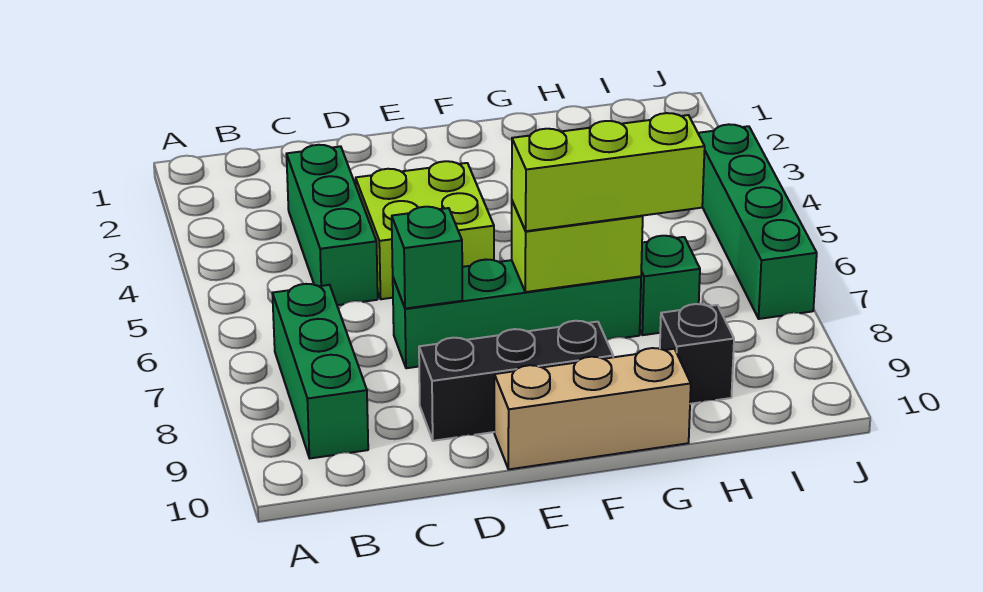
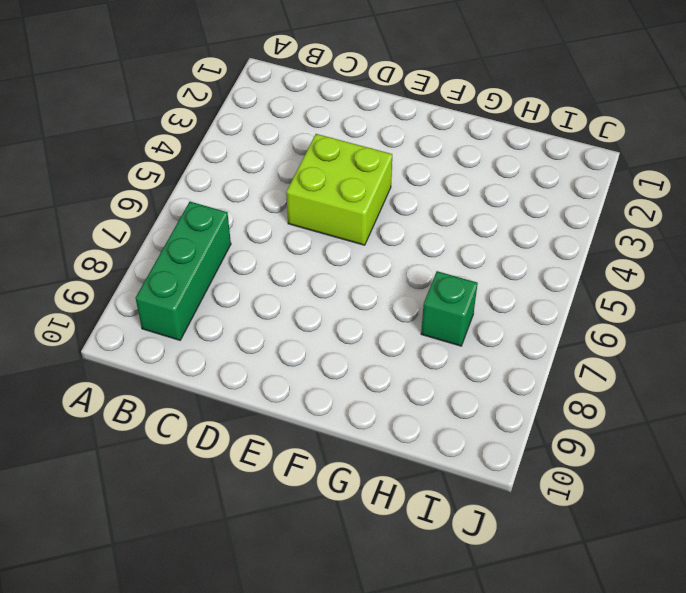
none -> green brick C3:C5 level 1
none -> green brick D7:G7 level 1
none -> black brick D9:F9 level 1

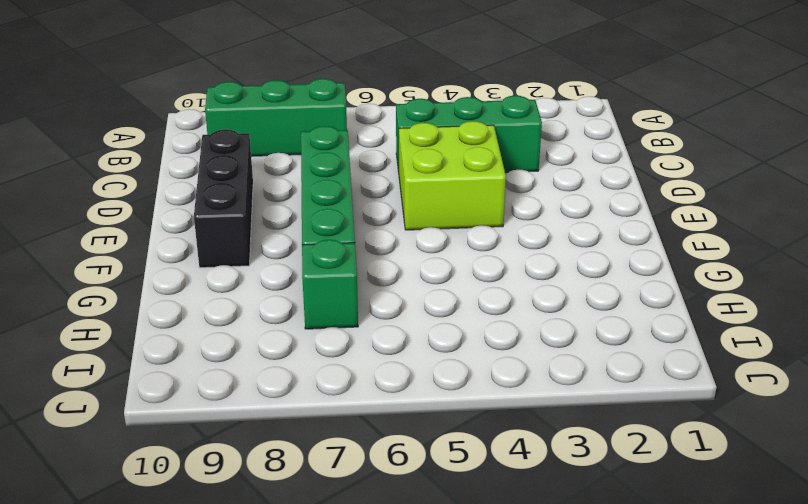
none -> tan brick E10:G10 level 1
none -> black brick H9 level 1
none -> green brick J4:J7 level 1

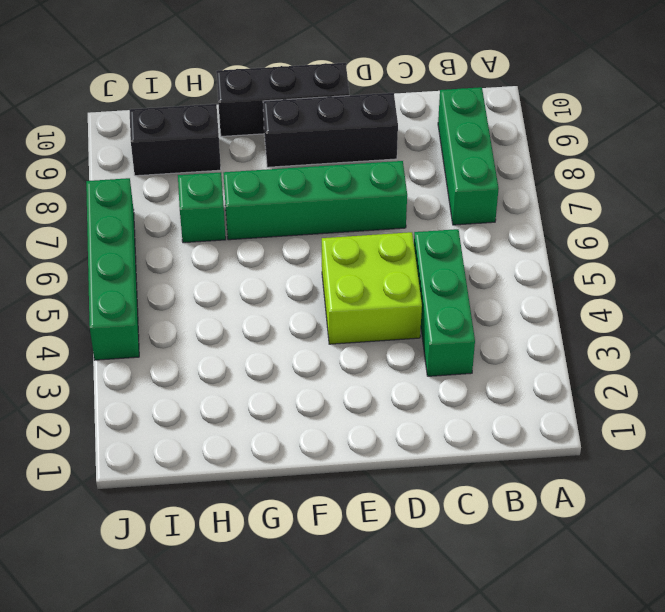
black brick E10:G10 level 1 -> tan brick E10:G10 level 1
black brick H9:I9 level 1 -> black brick H9 level 1
none -> green brick D7 level 2
none -> lime brick F7:G7 level 2
none -> lime brick F7:H7 level 3

